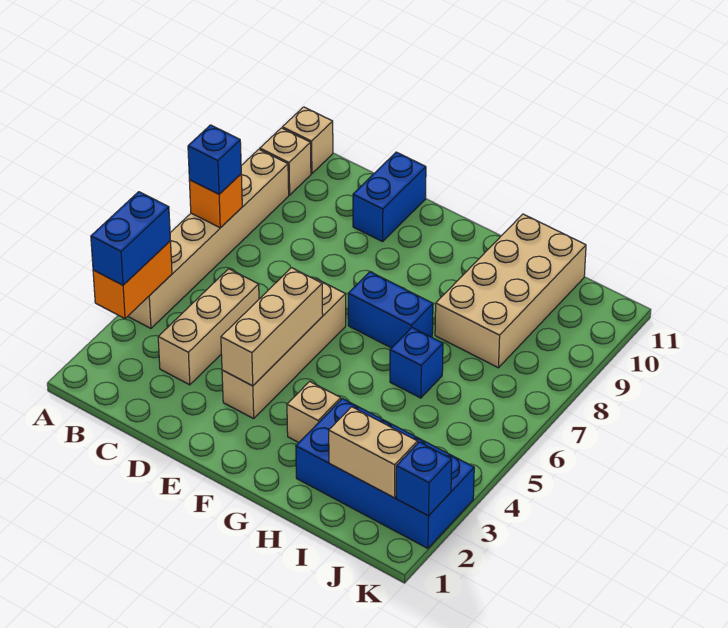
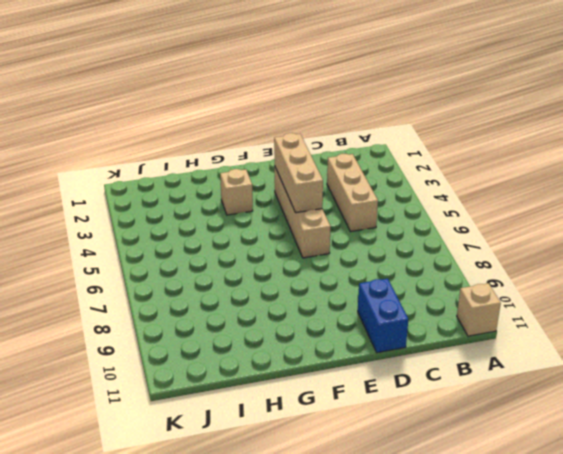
none -> tan brick A4:A9 level 1
none -> tan brick A10 level 1
none -> blue brick F7:G7 level 1

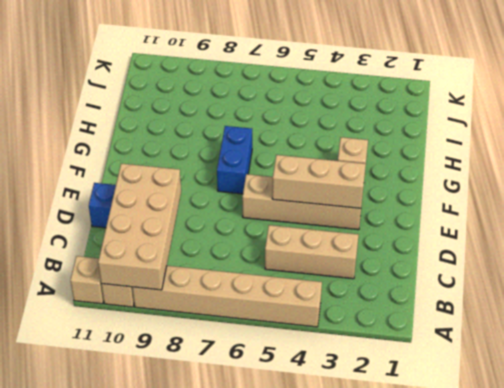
tan brick A9:D10 level 2 -> tan brick H8:I11 level 1
none -> blue brick H2:K3 level 1
none -> blue brick H6 level 1
none -> orange brick A3:A4 level 2

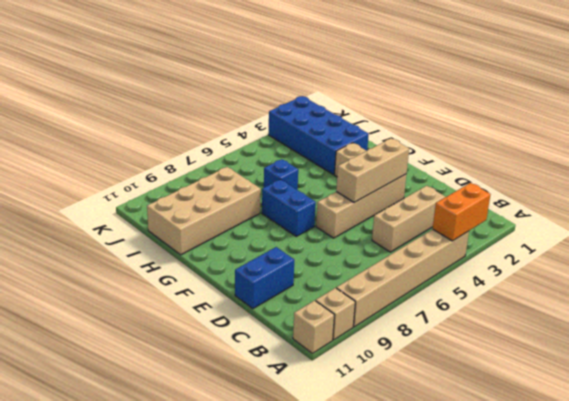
none -> orange brick A7 level 2
none -> tan brick I2:J2 level 2
none -> blue brick K2 level 2

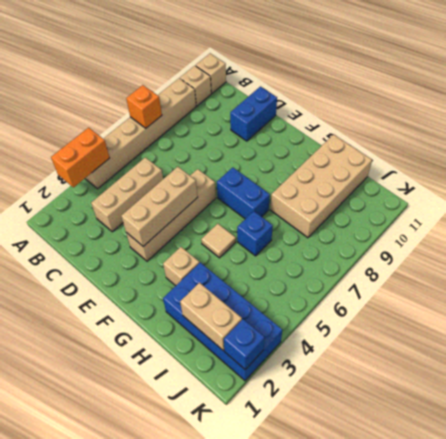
tan tile G5 level 1 -> none
none -> blue brick A3:A4 level 3
none -> blue brick A7 level 3

